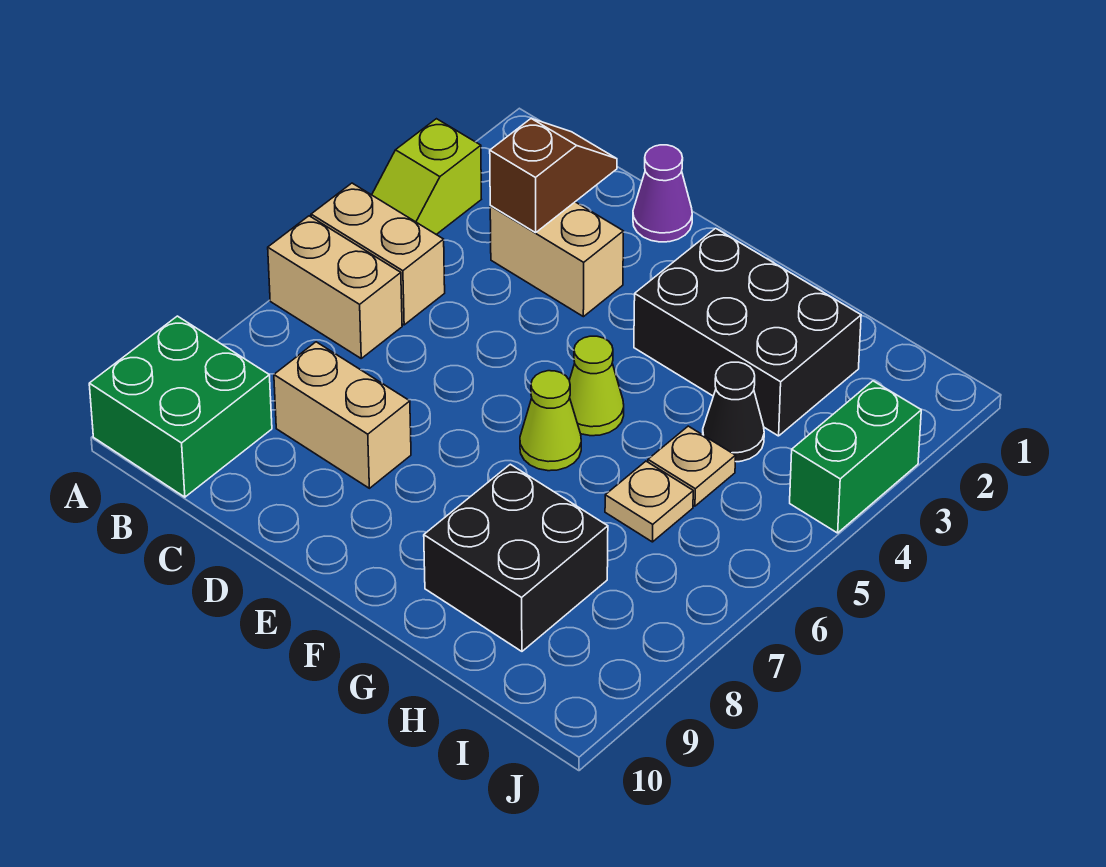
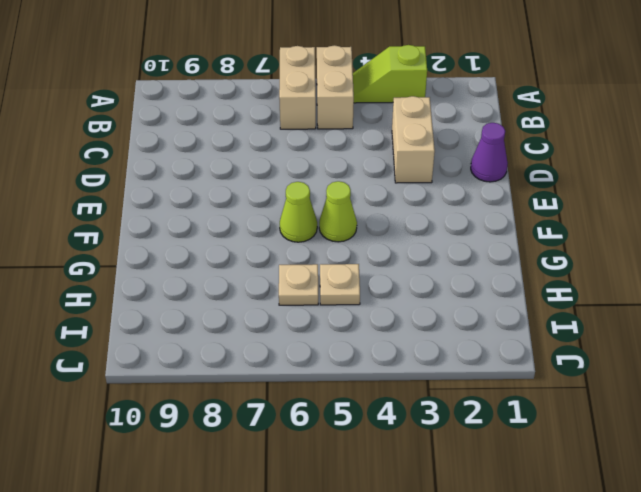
none -> green brick A9:B10 level 1
none -> tan brick C8:D8 level 1
none -> black brick F2:H3 level 1

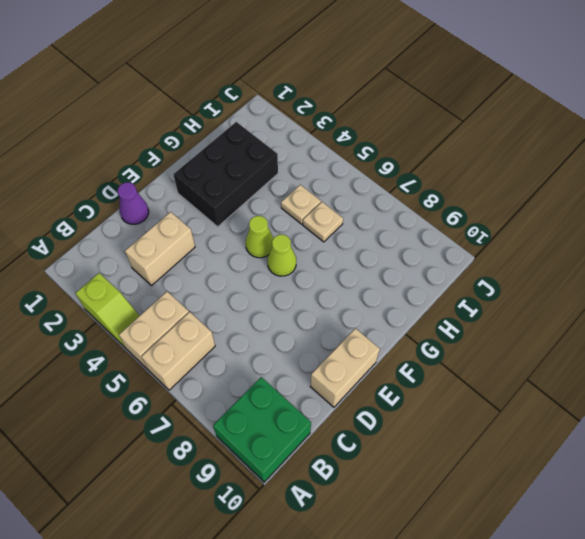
tan brick D10:E10 level 1 -> tan brick C8:D8 level 1
none -> black brick G8:H9 level 1
none -> black cone H4 level 1
none -> green brick J3:J4 level 1

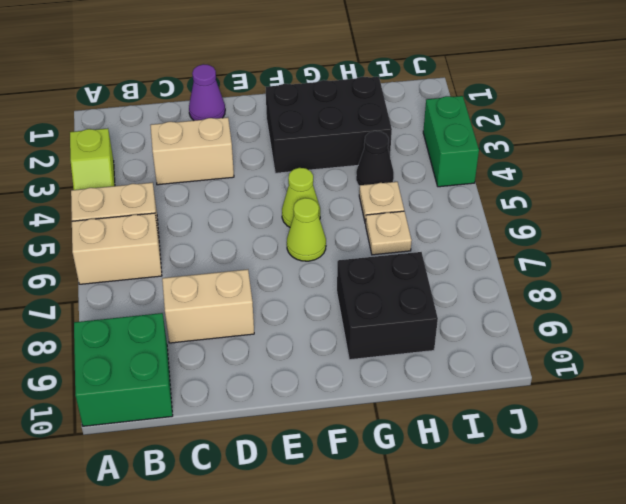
none -> brown slope C2:C3 level 2 top 3

